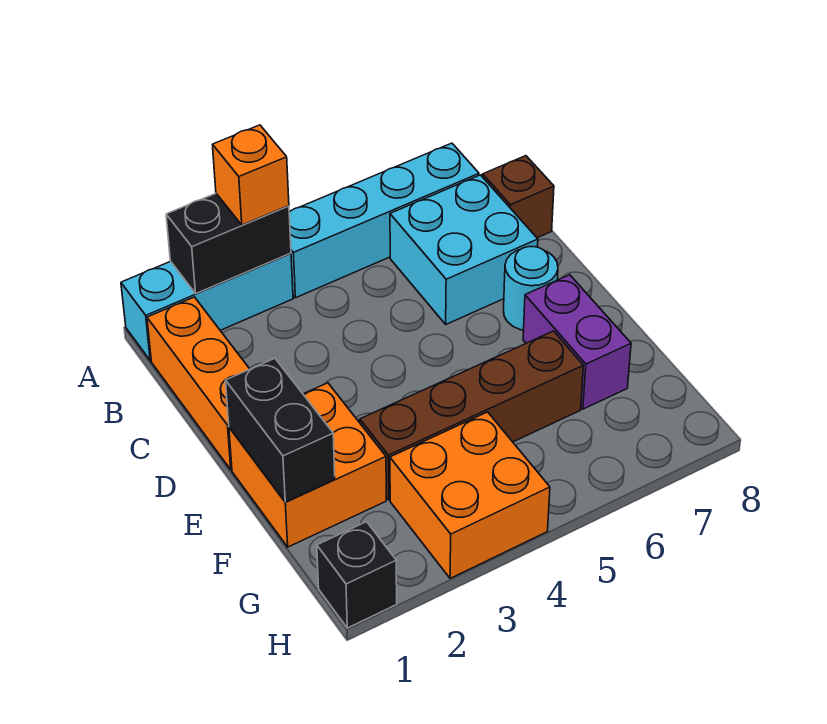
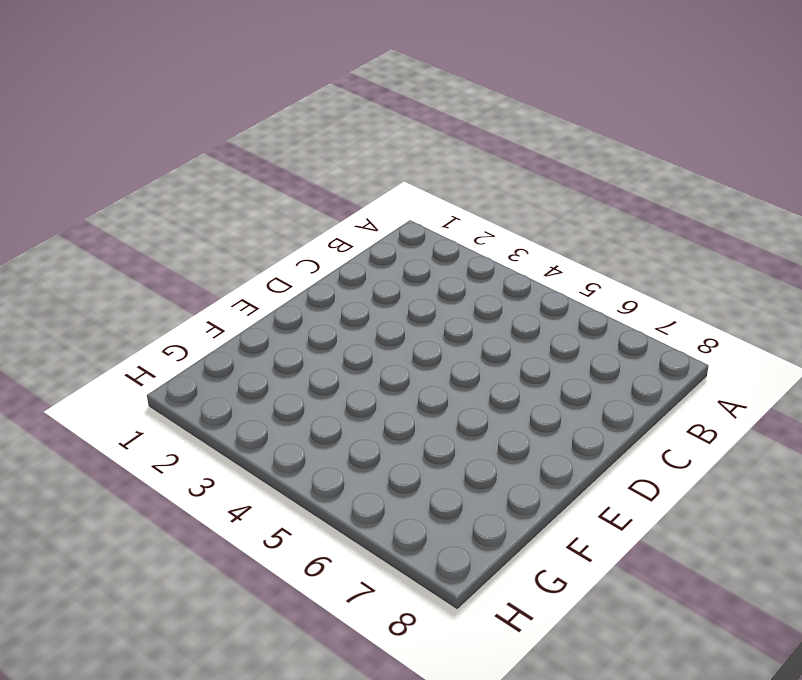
none -> cyan brick A1:A3 level 1
none -> cyan brick A4:A7 level 1
none -> orange brick B1:D1 level 1

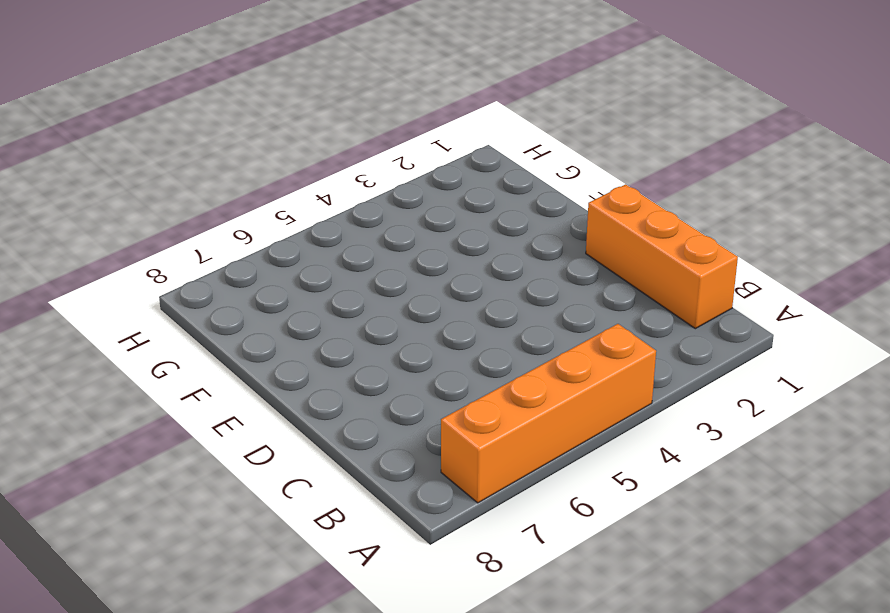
orange brick A4:A7 level 1 -> cyan brick A4:A7 level 1
none -> cyan brick A1:A3 level 1
none -> cyan brick B6:C7 level 1
none -> brown brick B8 level 1

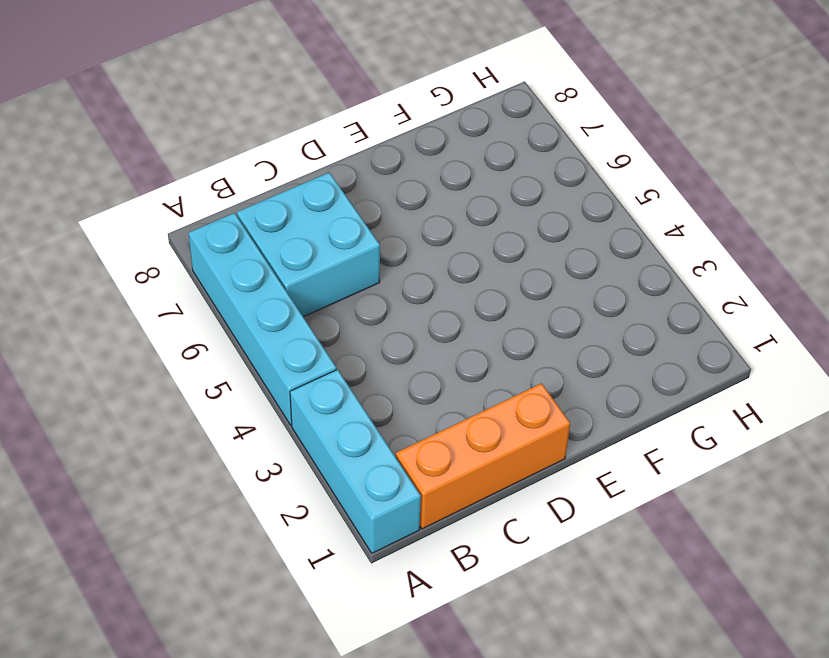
none -> brown brick B8 level 1
none -> cyan round brick D7 level 1
none -> orange brick E1:F2 level 1

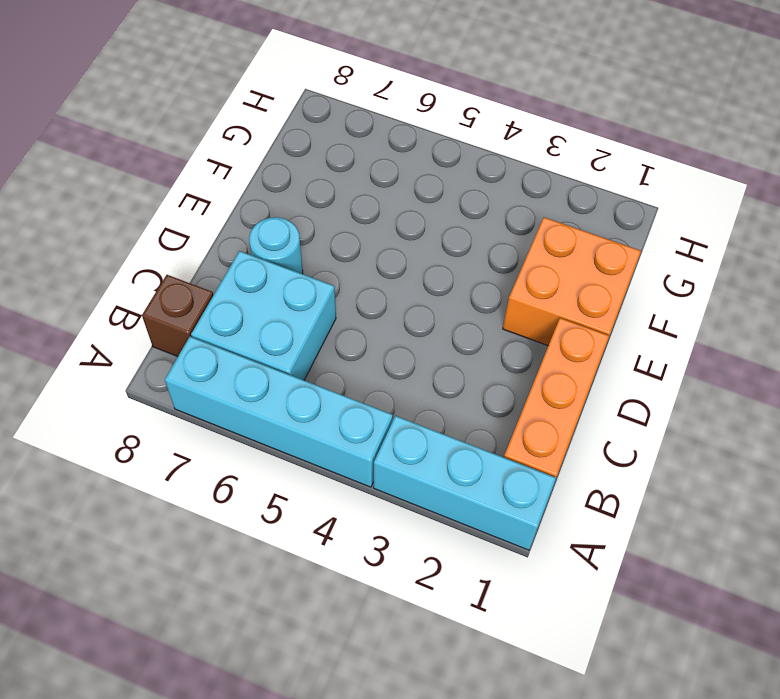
none -> purple brick E7:F7 level 1
none -> brown brick F3:F6 level 1
none -> orange brick G3:H4 level 1

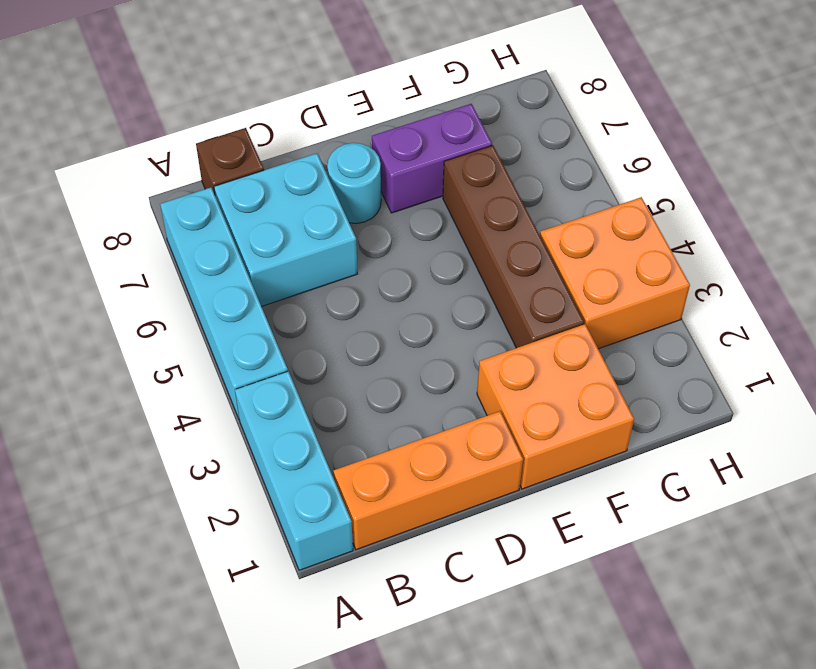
none -> black brick H1 level 1
none -> black brick A2:A3 level 2
none -> black brick E1:F1 level 2

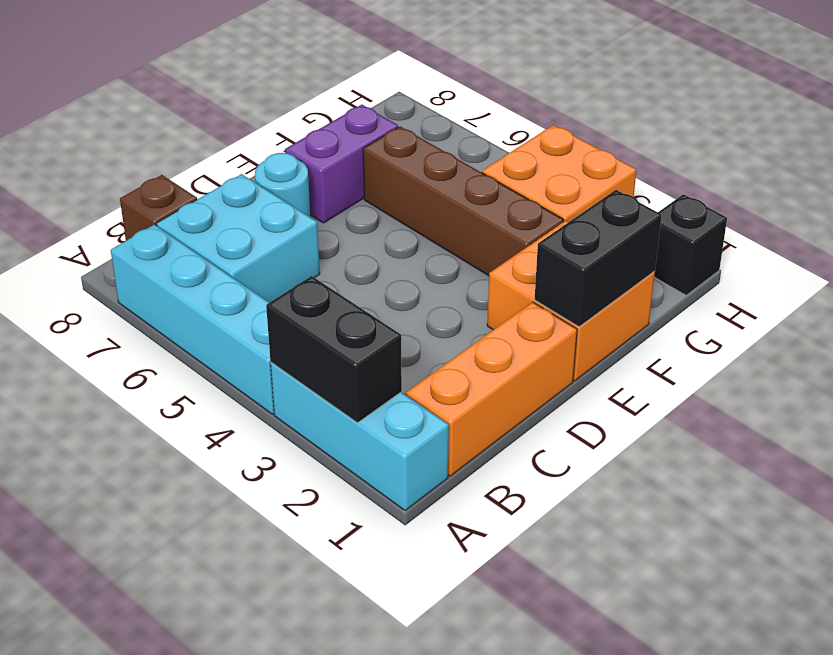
none -> orange brick A3 level 3

